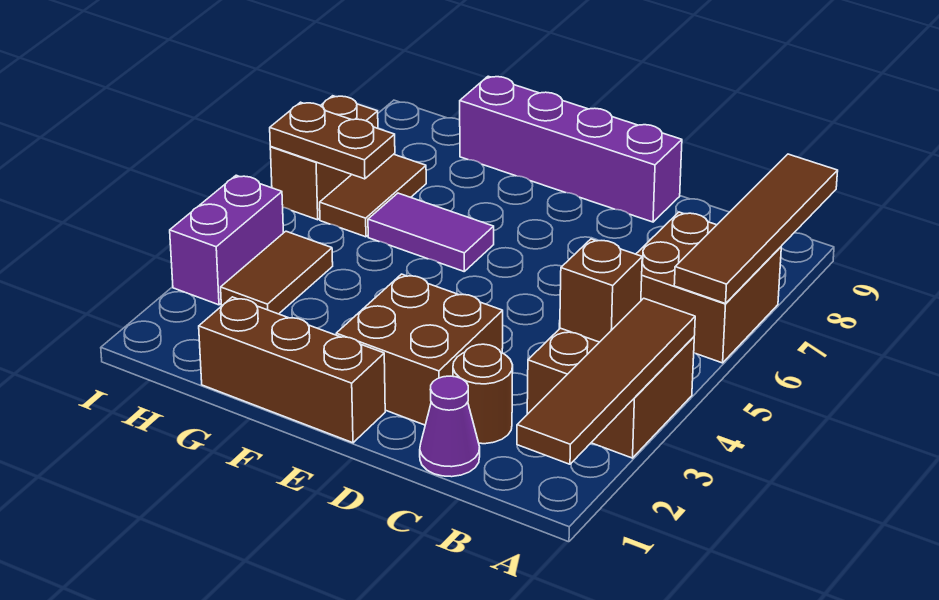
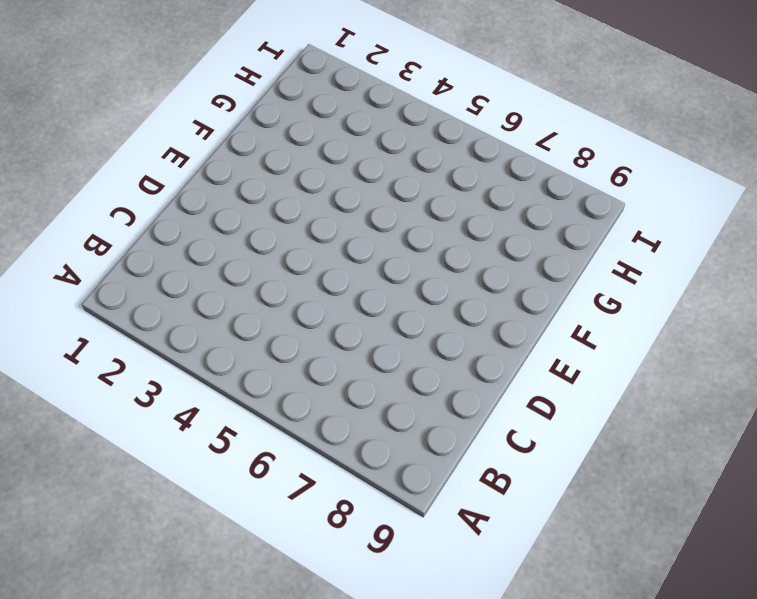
none -> brown brick A3:B4 level 1
none -> brown brick A6:B7 level 1
none -> purple cone C1 level 1

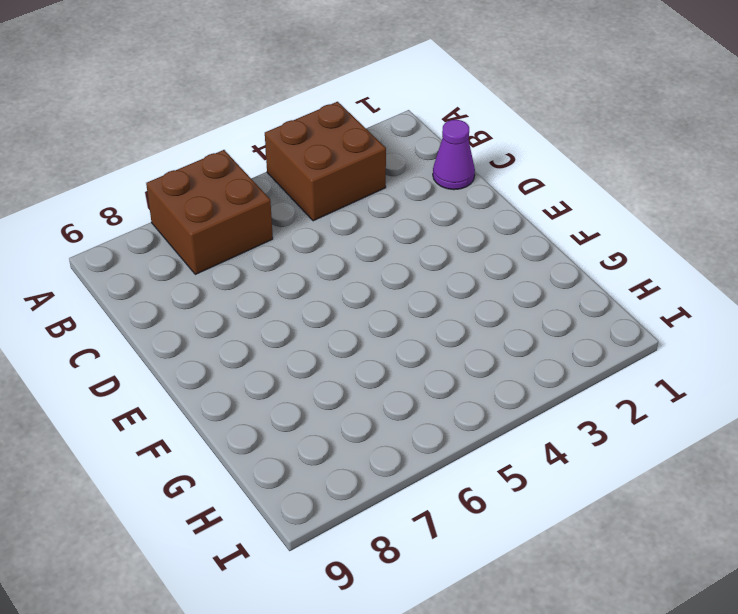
none -> brown round brick C2 level 1
none -> brown brick D2:E3 level 1
none -> purple brick D9:G9 level 1

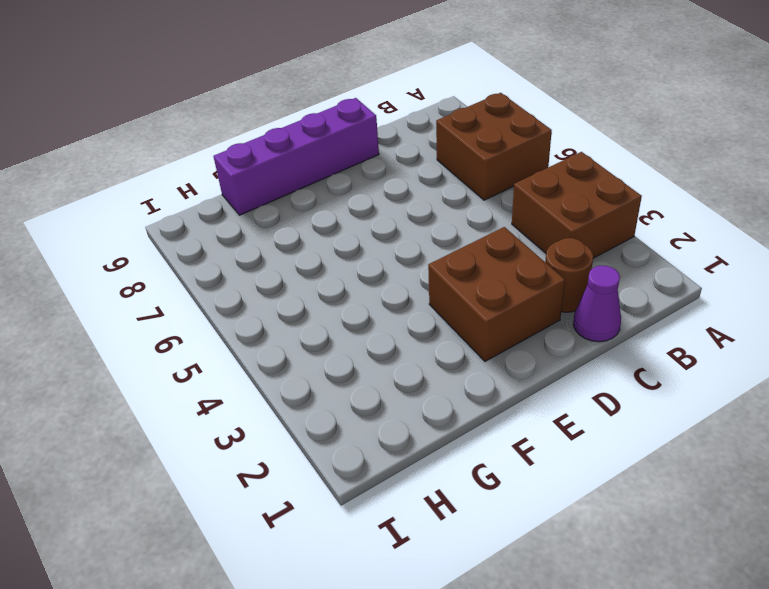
none -> brown brick E1:G1 level 1
none -> purple tile F6:G6 level 1
none -> brown tile H3:H4 level 1

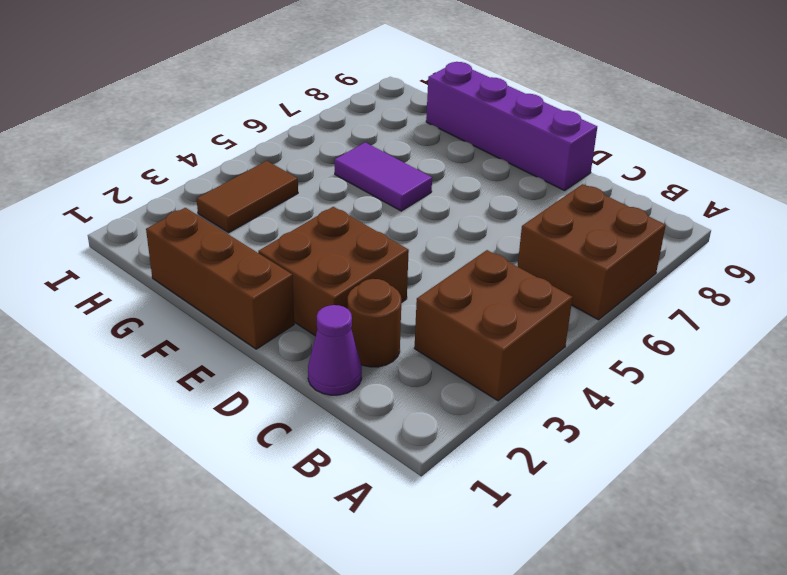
none -> brown tile H6:H7 level 1
none -> purple brick I3:I4 level 1
none -> brown brick I6:I7 level 1

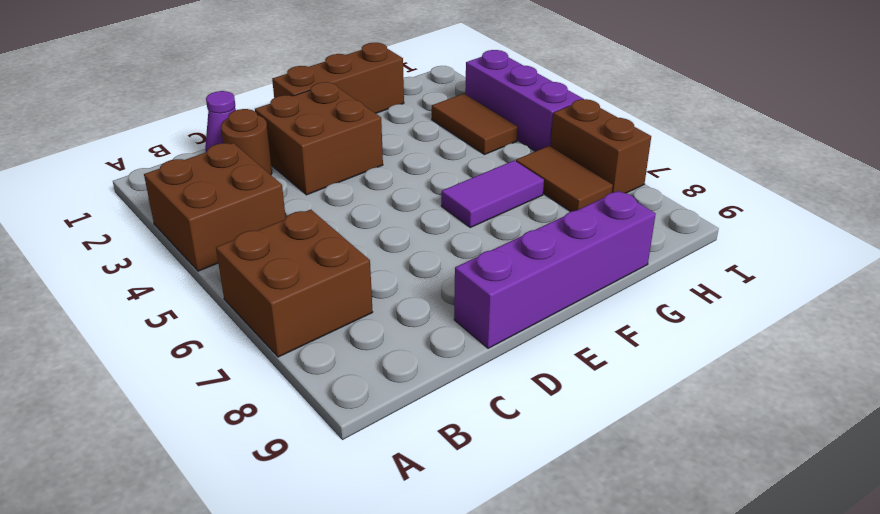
purple brick I3:I5 level 1 -> purple brick I3:I4 level 1
none -> brown tile A1:A4 level 2
none -> brown tile A6:A9 level 2
none -> brown brick B4 level 2

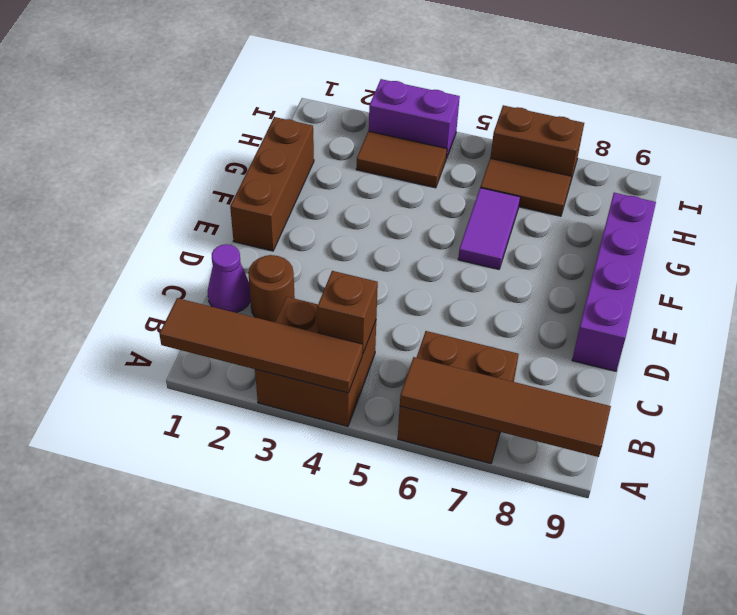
none -> brown brick D2:E3 level 1
none -> brown plate H6:I6 level 2

